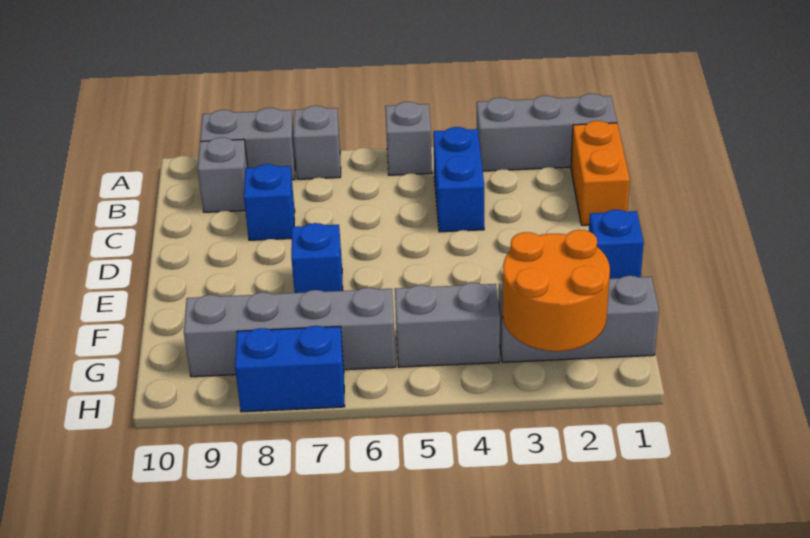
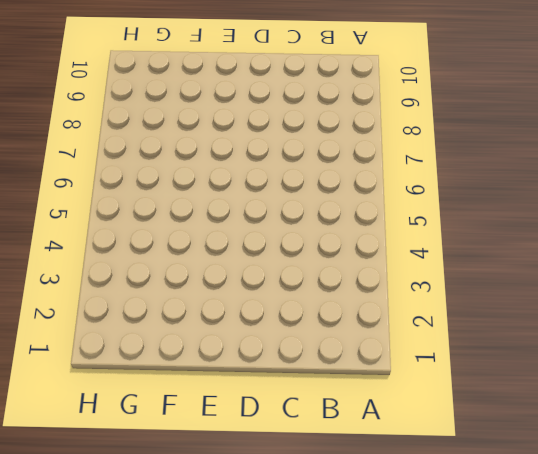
none -> grey brick A1:A3 level 1
none -> grey brick A5 level 1
none -> grey brick A7 level 1

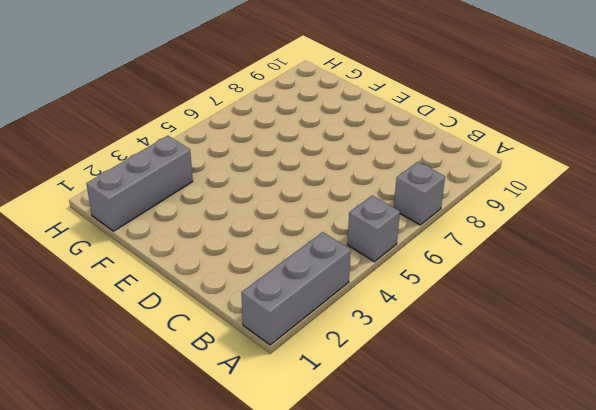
none -> grey brick A8:A9 level 1
none -> orange brick B1:C1 level 1
none -> blue brick B4:C4 level 1

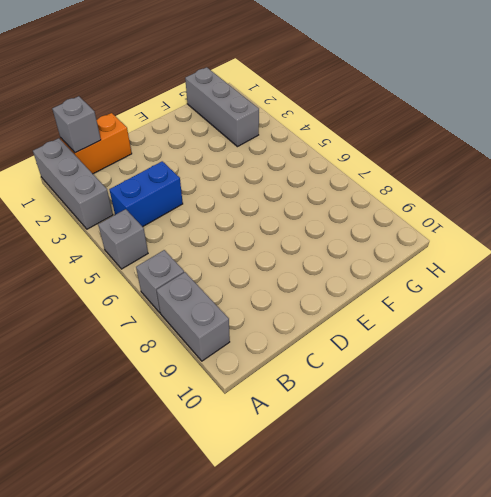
grey brick B1 level 2 -> grey brick B9 level 1
none -> blue brick C8 level 1
none -> blue brick E1 level 1
none -> blue brick E7 level 1

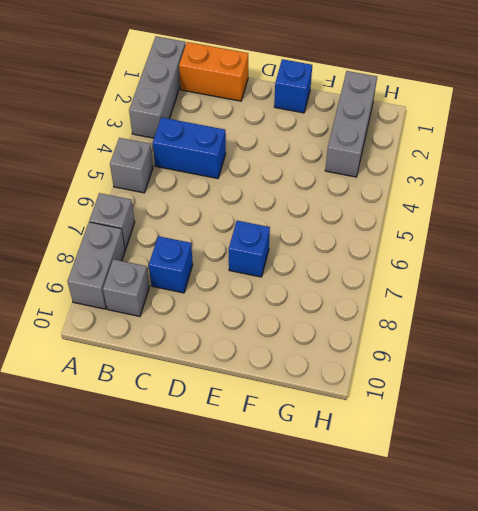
none -> grey brick G4:G5 level 1
none -> grey brick G6:G9 level 1
none -> blue brick H7:H8 level 1

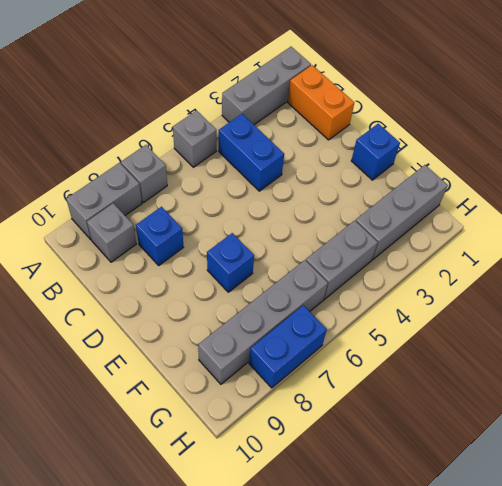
none -> orange round brick G2:H3 level 2

